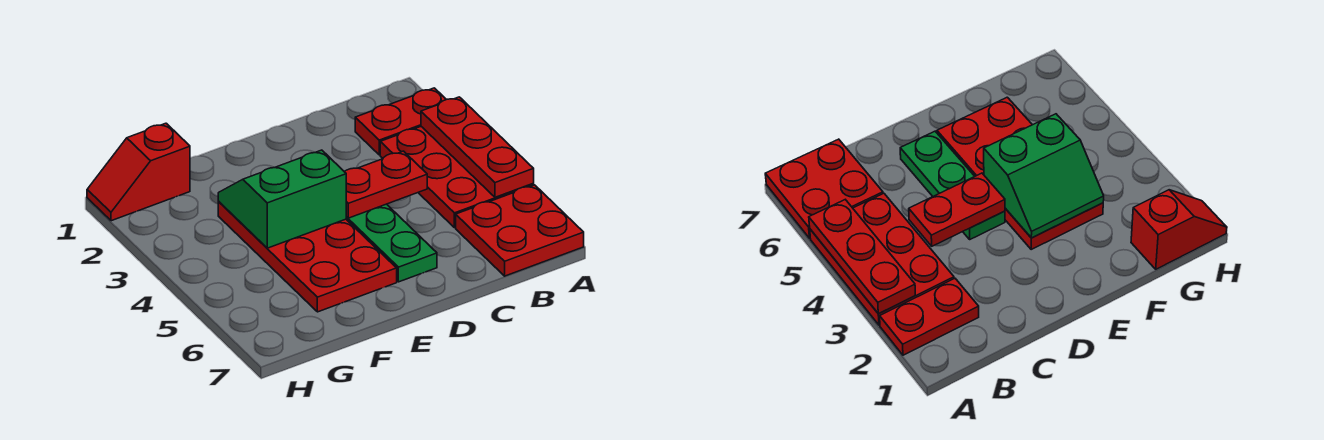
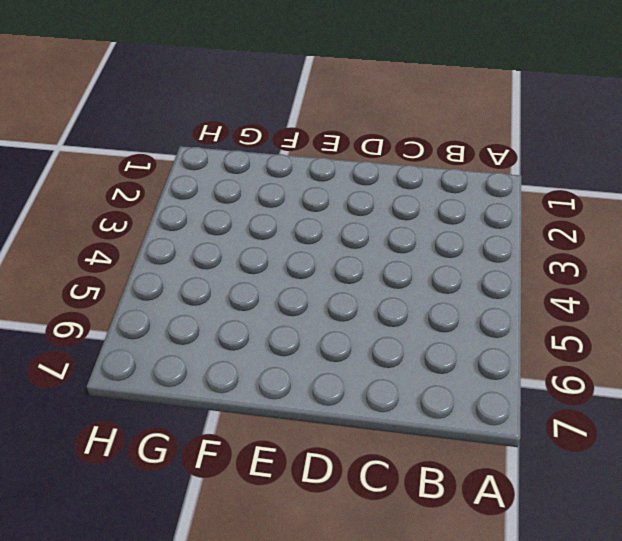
none -> red plate A2:B2 level 1
none -> red plate A3:B5 level 1

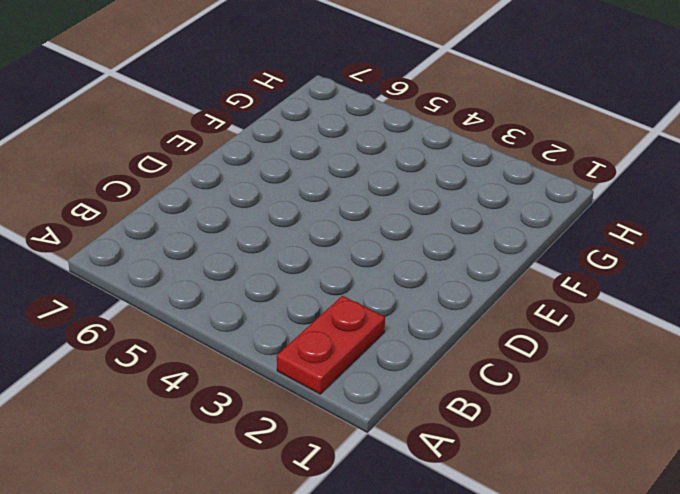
none -> red plate A3:B5 level 1
none -> red plate A6:B7 level 1

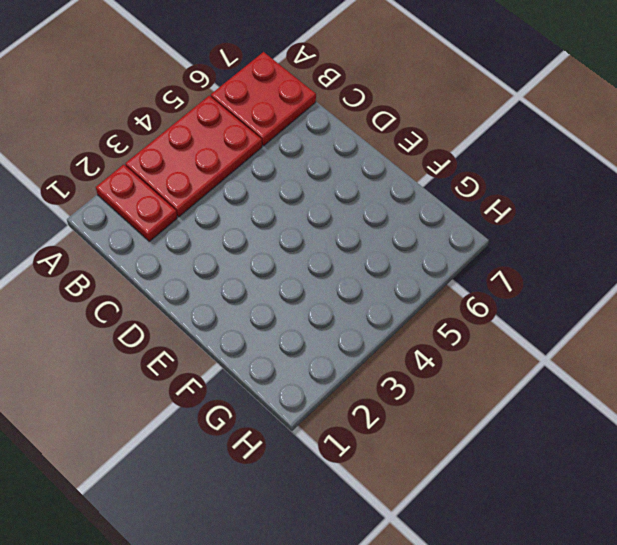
none -> green plate D4:D6 level 1
none -> red plate E3:F6 level 1

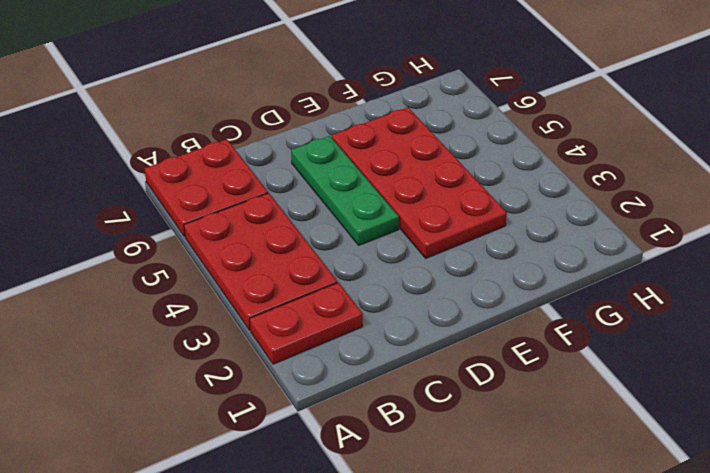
none -> red slope G1:H1 level 1 top G
none -> red plate A3:A5 level 2

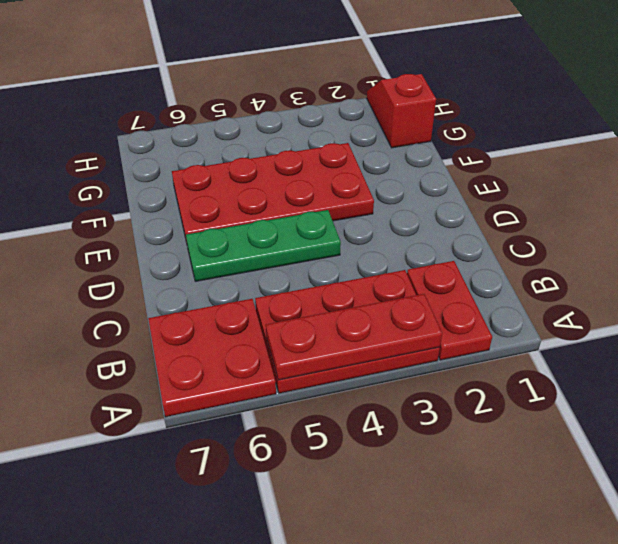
none -> red plate C4:D4 level 2
none -> green slope E3:F4 level 2 top 4

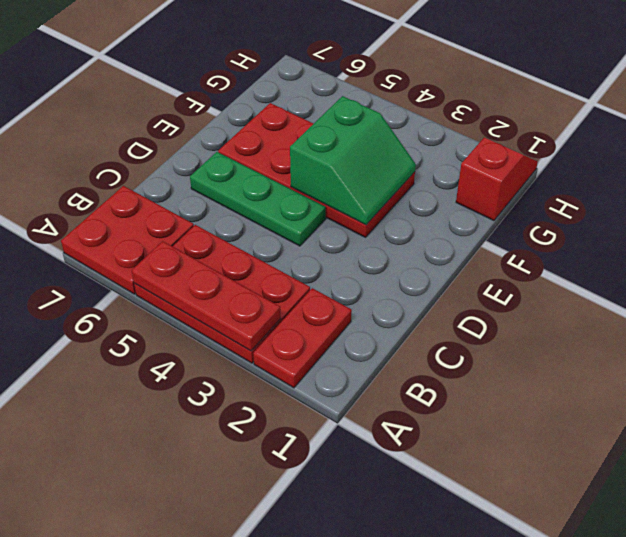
none -> red plate C4:D4 level 2

